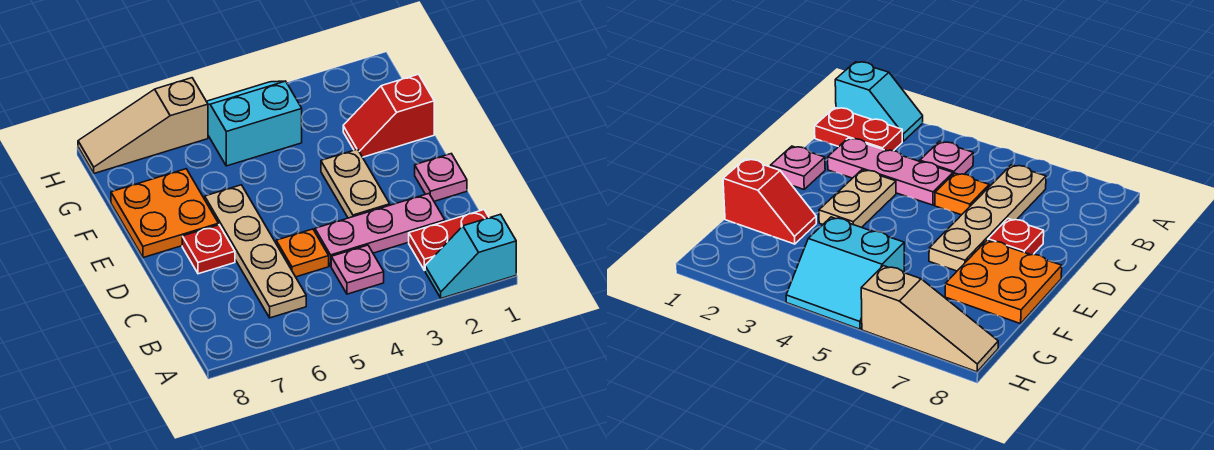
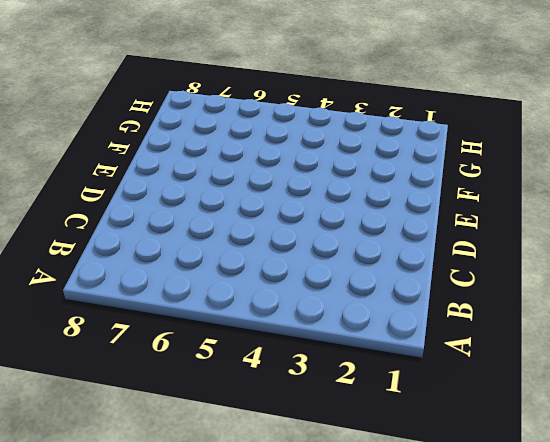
none -> cyan slope A1:A2 level 1 top 1
none -> red plate B1:B2 level 1
none -> pink plate B4 level 1

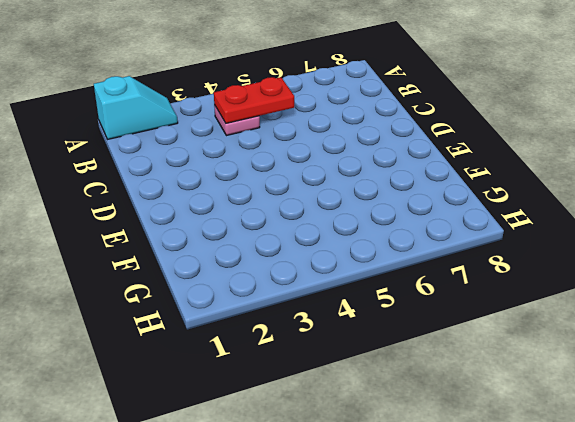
red plate B4:B5 level 2 -> red plate B1:B2 level 1
none -> tan plate B6:E6 level 1
none -> pink plate C2:C4 level 1
none -> orange plate C5 level 1

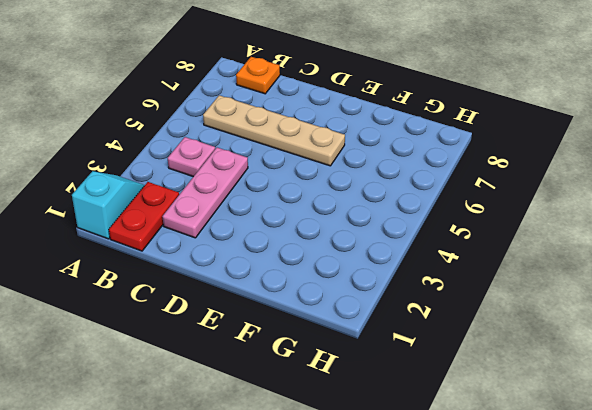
orange plate B8 level 1 -> orange plate C5 level 1
none -> pink plate D1 level 1
none -> tan plate D3:E3 level 1
none -> red plate D7 level 1

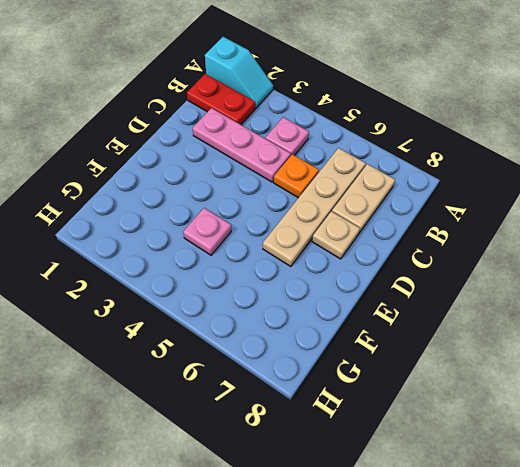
tan plate B7:C7 level 1 -> tan plate D3:E3 level 1
tan plate D7 level 1 -> red plate D7 level 1
pink plate F4 level 1 -> pink plate D1 level 1
none -> orange plate E7:F8 level 1
none -> red slope F1:F2 level 1 top 1
none -> cyan slope G4:H5 level 1 top G

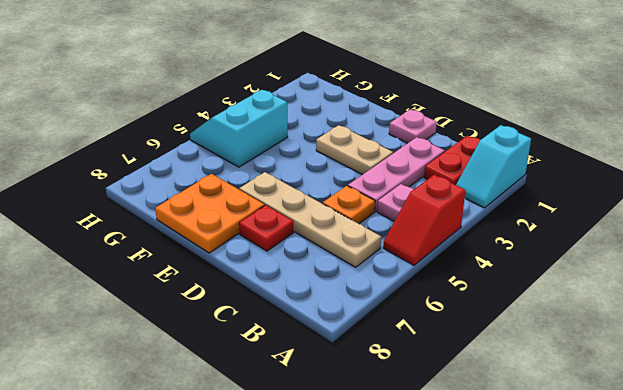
red slope A4:A5 level 1 top 4 -> red slope F1:F2 level 1 top 1
none -> tan slope H6:H8 level 1 top 6

